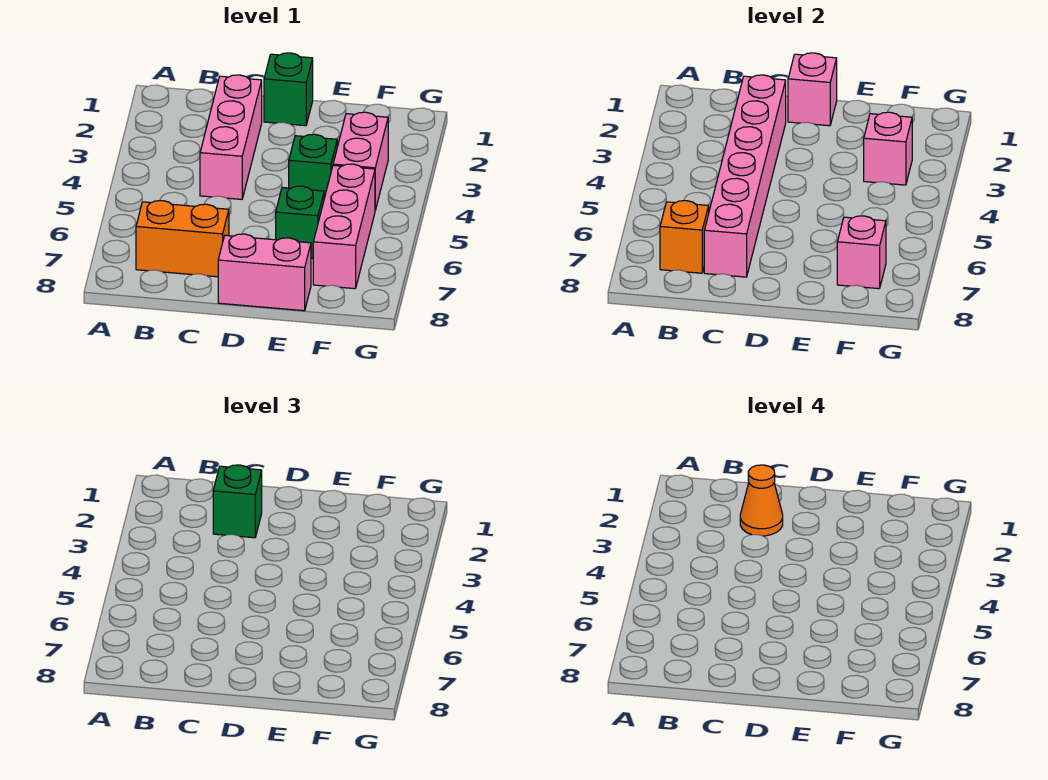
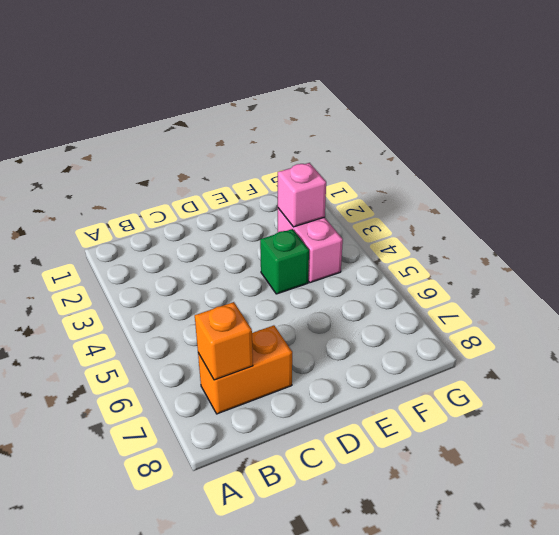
none -> pink brick C2:C4 level 1
none -> green brick D1 level 1
none -> pink brick D8:E8 level 1

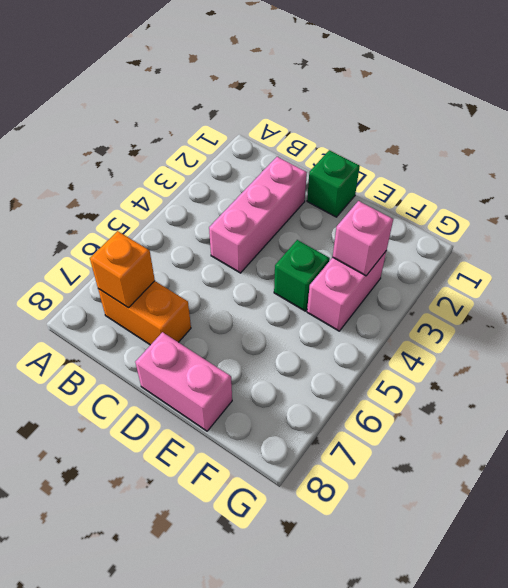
none -> green brick E6 level 1
none -> pink brick F5:F7 level 1
none -> pink brick C2:C7 level 2

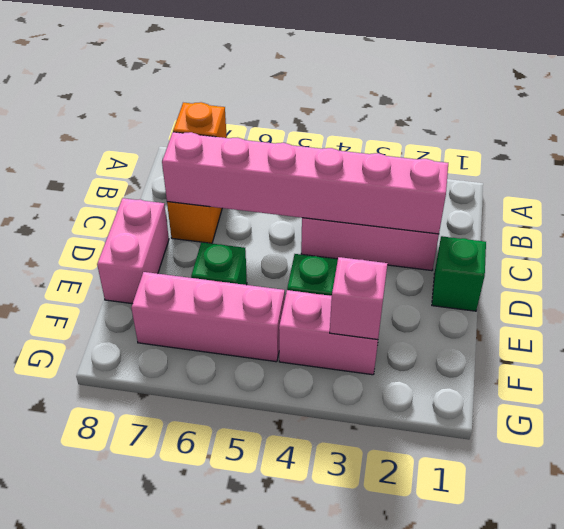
none -> pink brick D1 level 2
none -> pink brick F7 level 2
none -> green brick C2 level 3

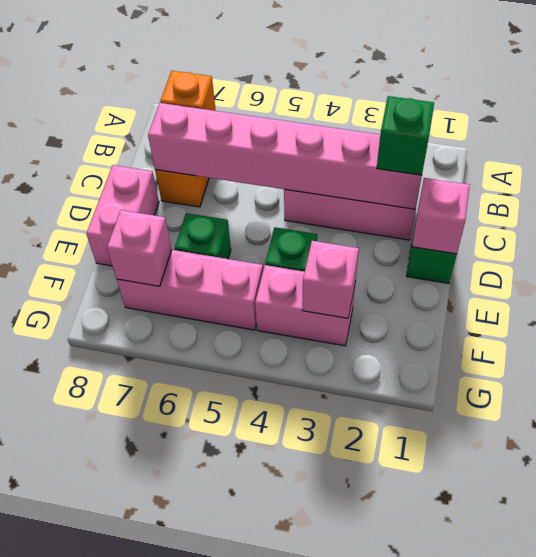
none -> orange cone C2 level 4

